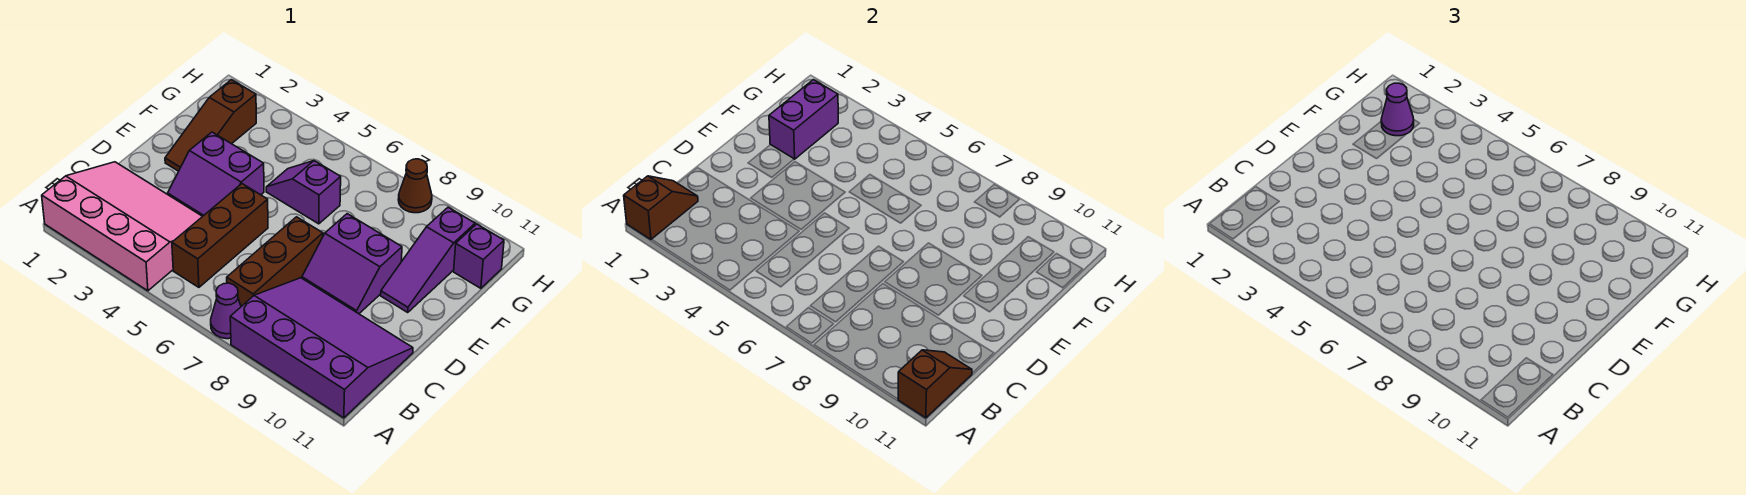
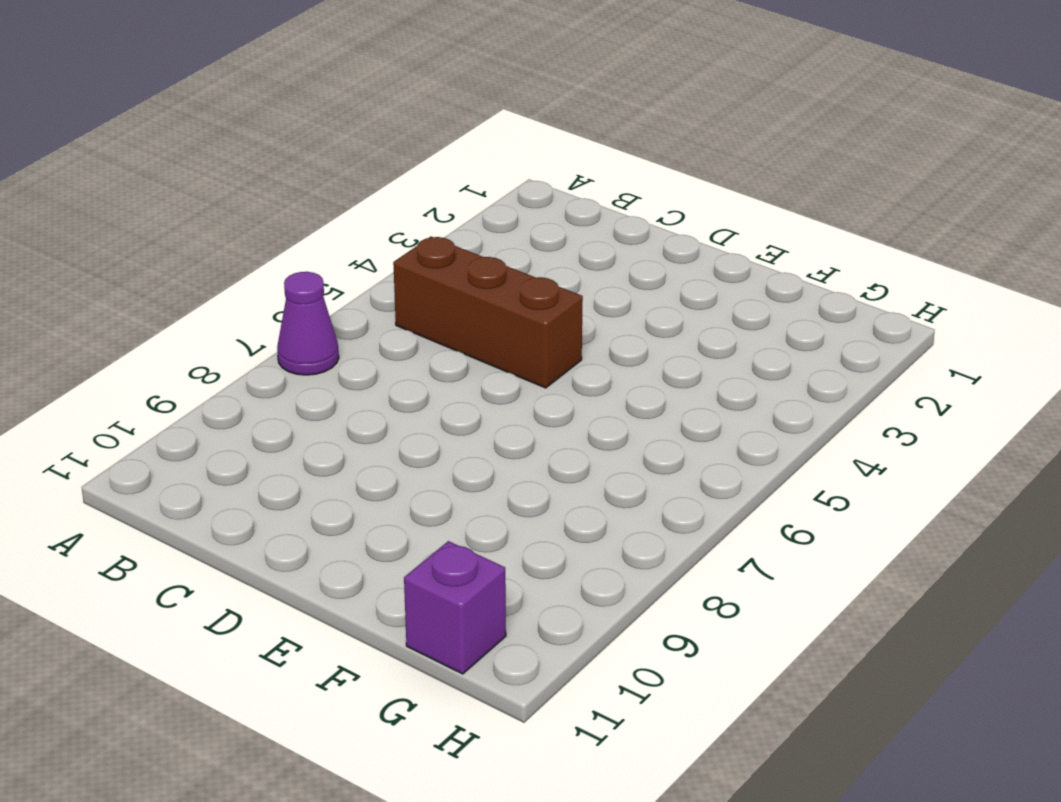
none -> pink slope A1:C4 level 1 top A
none -> purple slope A8:C11 level 1 top A
none -> brown brick B7:D7 level 1

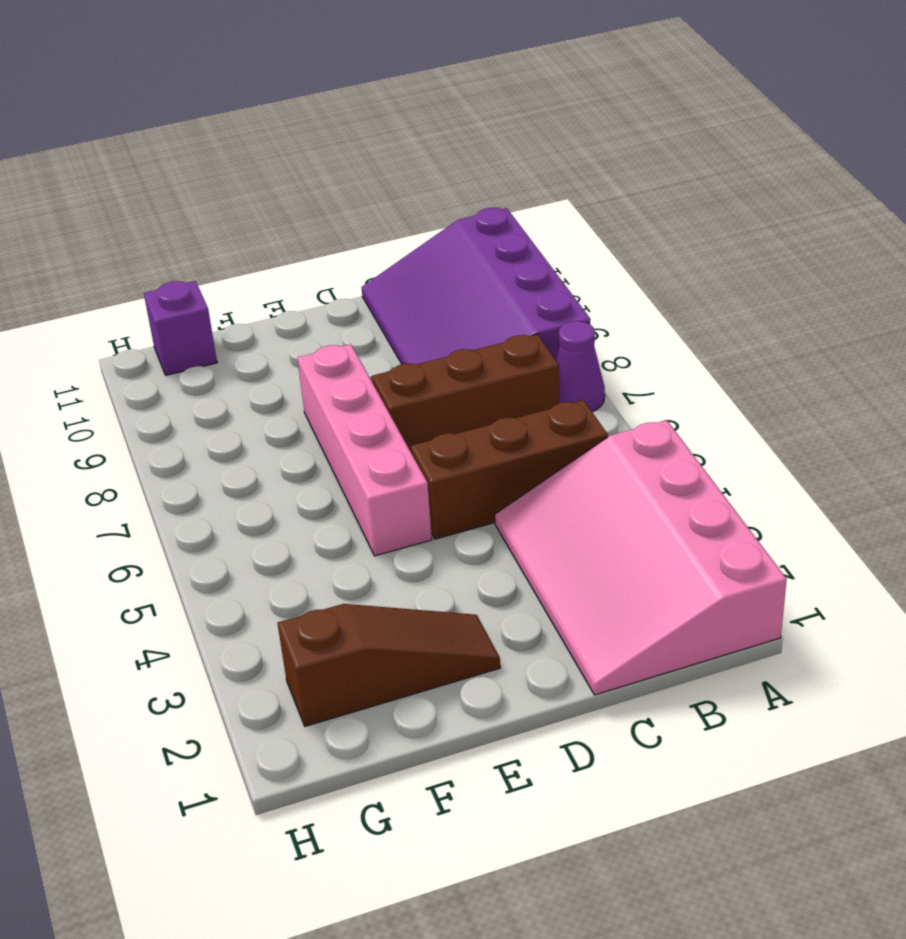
pink brick E5:E8 level 1 -> purple slope D8:E9 level 1 top E
none -> purple slope D3:E4 level 1 top E
none -> purple slope E10:G10 level 1 top G
none -> purple slope F5:F6 level 1 top 6

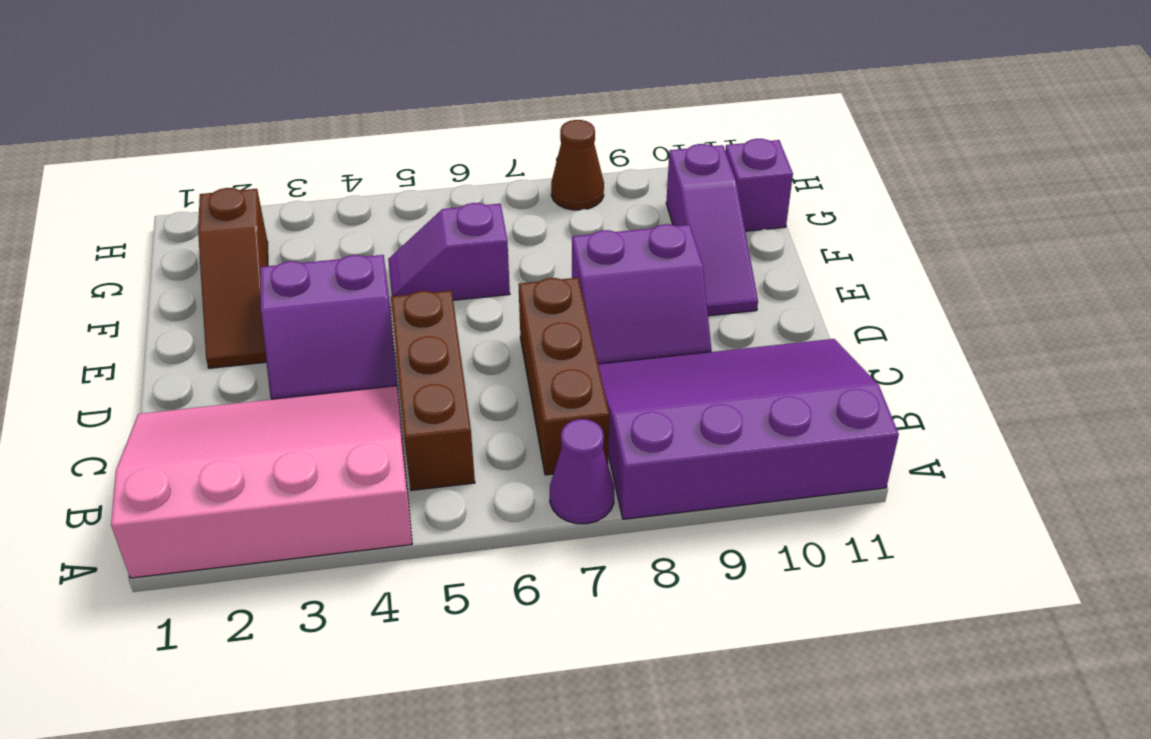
none -> brown slope A1:B1 level 2 top A
none -> brown slope A11:B11 level 2 top A
none -> purple brick F2:G2 level 2

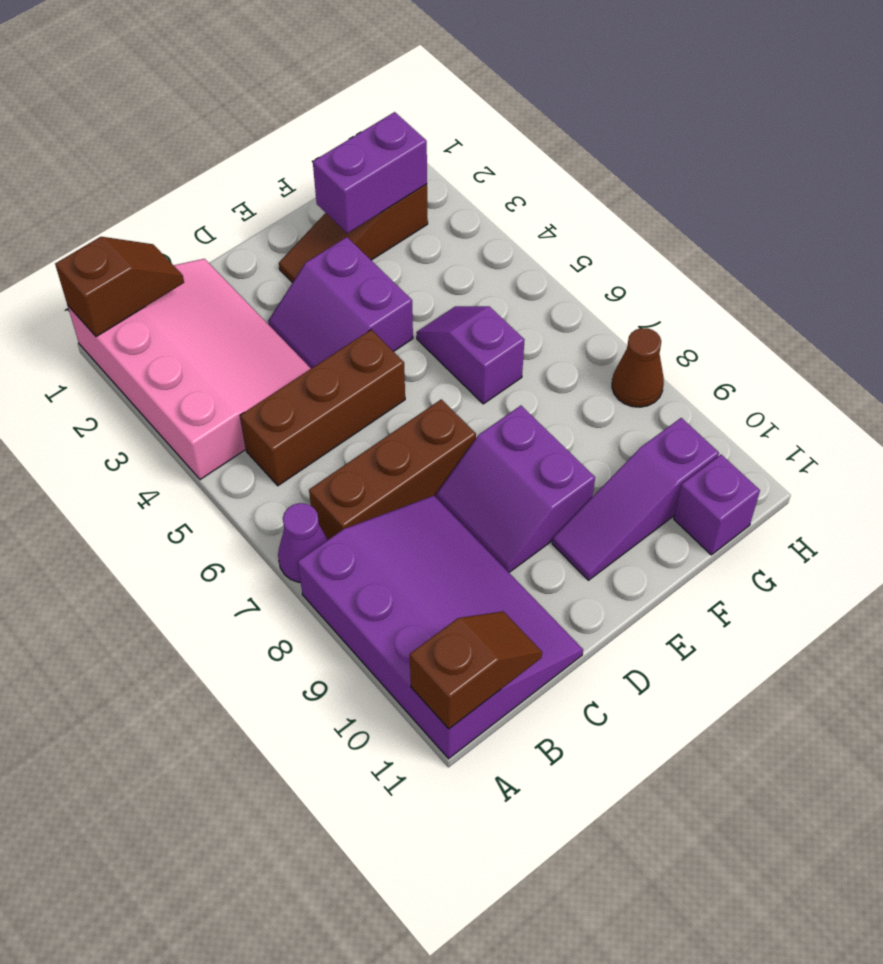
none -> purple cone G2 level 3

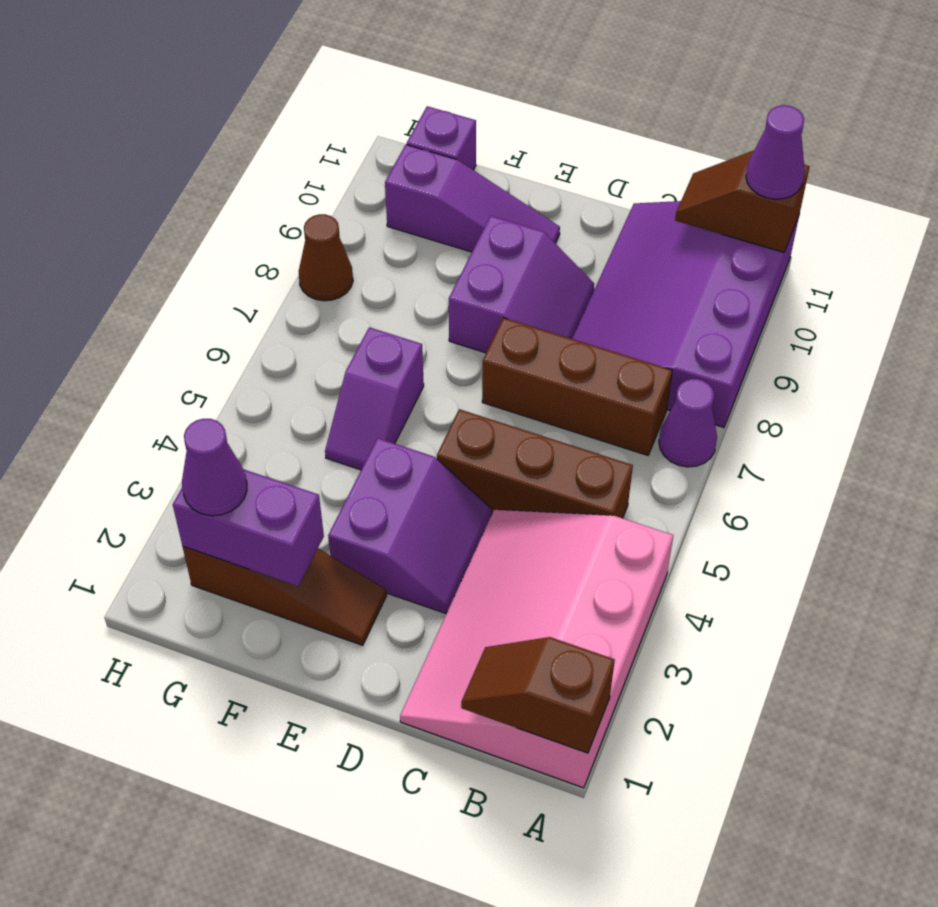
purple cone A11 level 3 -> none

